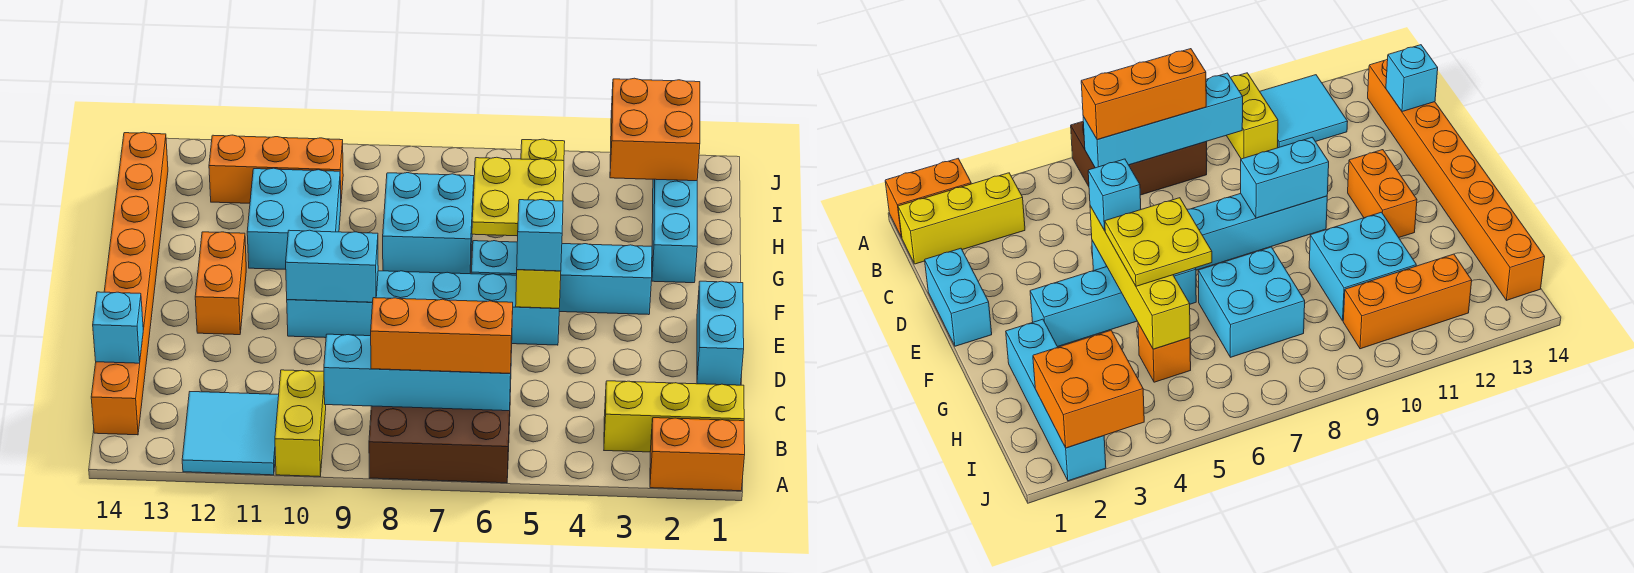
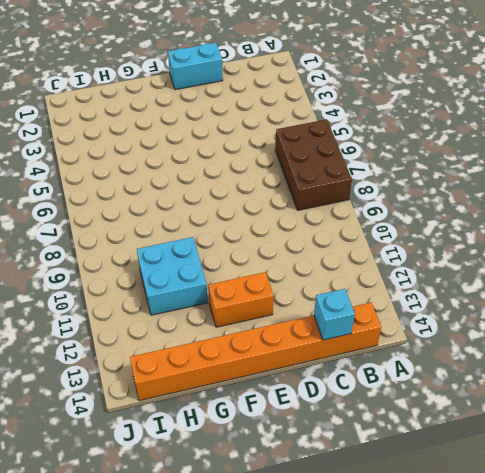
none -> orange brick A1:A2 level 1
none -> yellow brick A10:B10 level 1
none -> cyan tile A11:B12 level 1

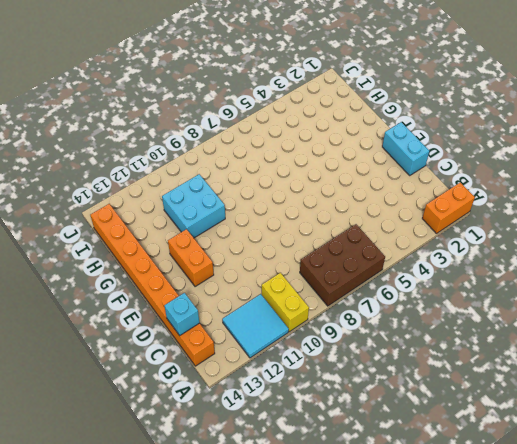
none -> yellow brick B1:B3 level 1
none -> cyan brick E5:E10 level 1
none -> cyan brick F3:F6 level 1

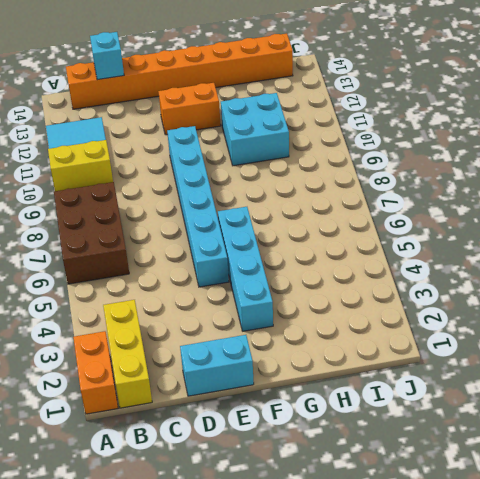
none -> cyan brick G2:J2 level 1
none -> cyan brick G7:H8 level 1
none -> orange brick H5 level 1

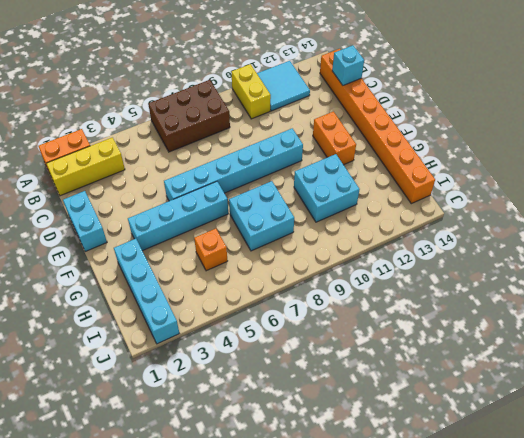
none -> orange brick I10:I12 level 1
none -> cyan brick B6:B9 level 2
none -> yellow brick E5:H5 level 2

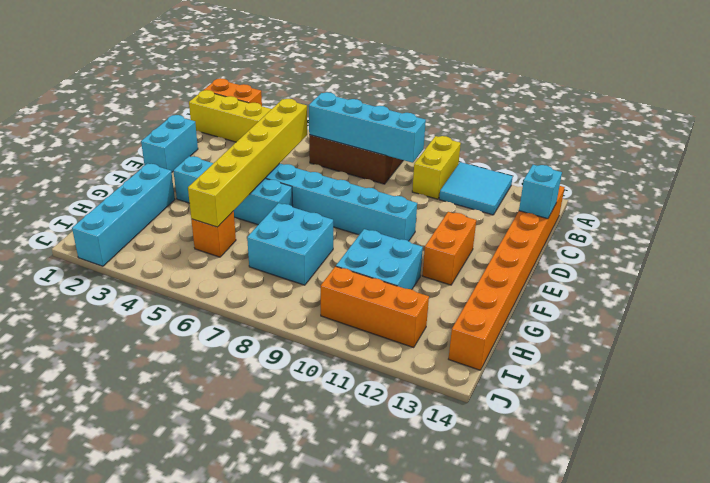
yellow brick C5:H5 level 2 -> yellow brick E5:H5 level 2
none -> cyan brick E9:E10 level 2
none -> orange brick I2:J3 level 2
none -> orange brick B6:B8 level 3

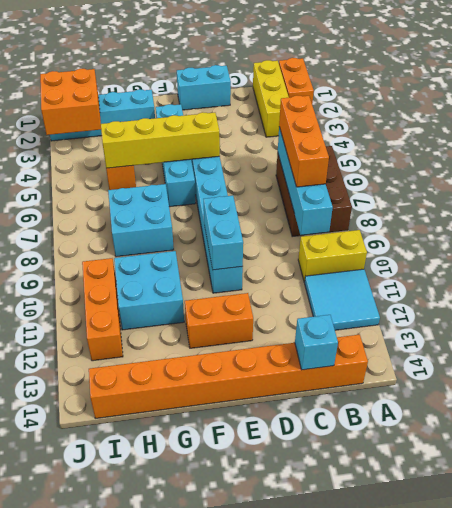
none -> cyan brick E5 level 3
none -> yellow plate F5:G6 level 3

